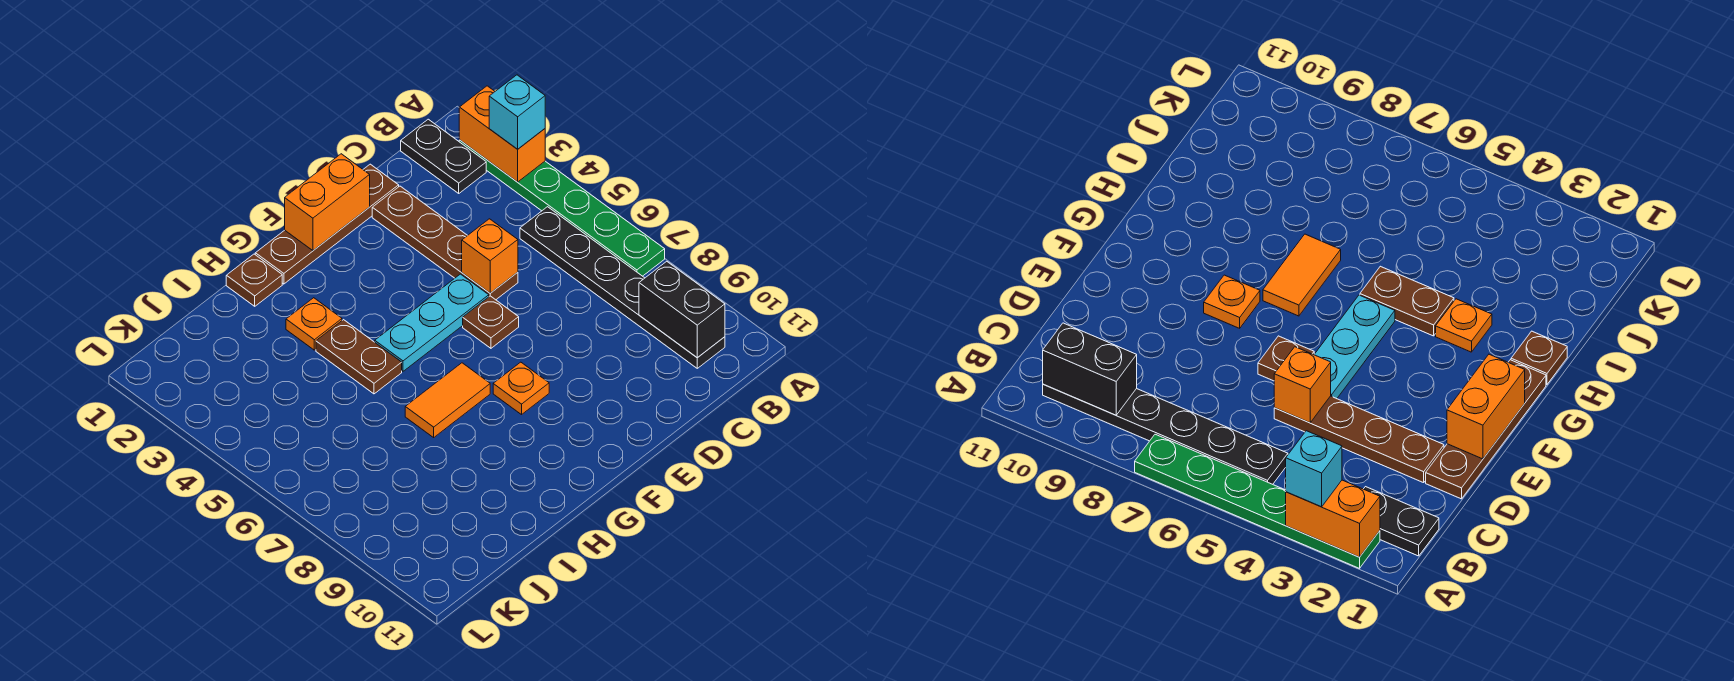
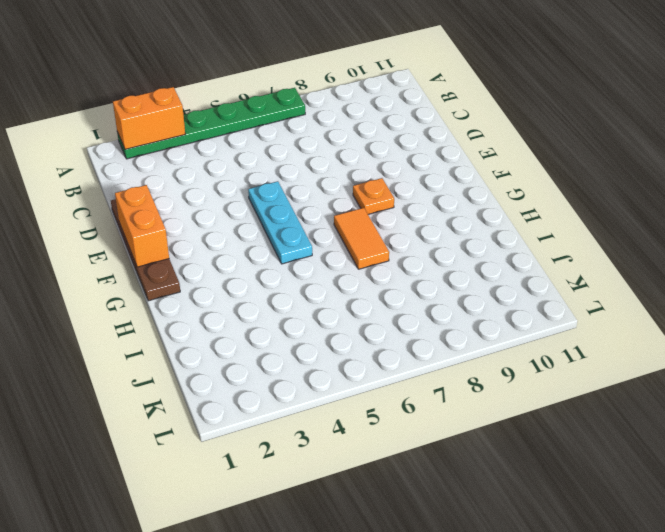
none -> black plate B1:B2 level 1
none -> black plate B5:B10 level 1
none -> brown plate D2:D5 level 1

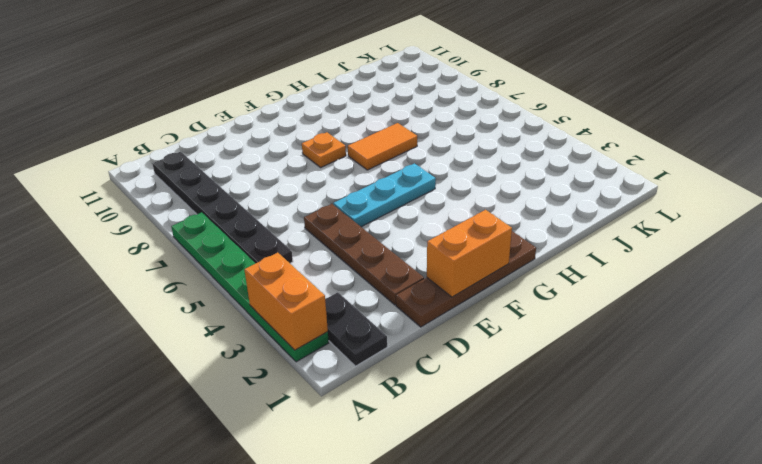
none -> brown plate E6 level 1
none -> brown plate H1 level 1
none -> orange plate H3 level 1

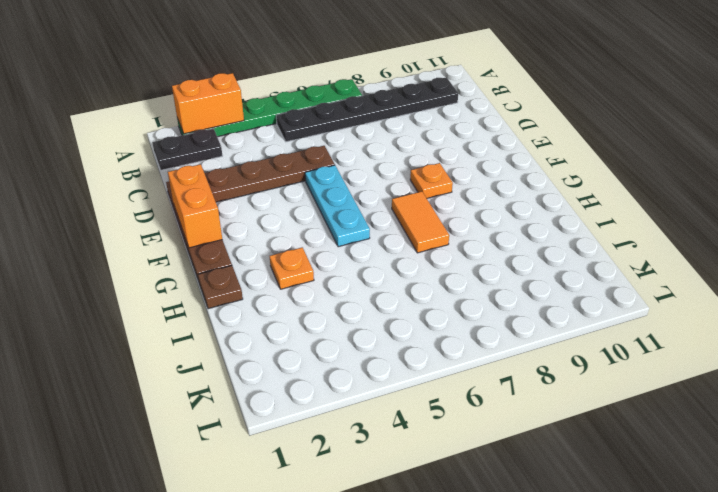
none -> brown plate E6 level 1
none -> brown plate H4:H5 level 1
none -> black brick B9:B10 level 2

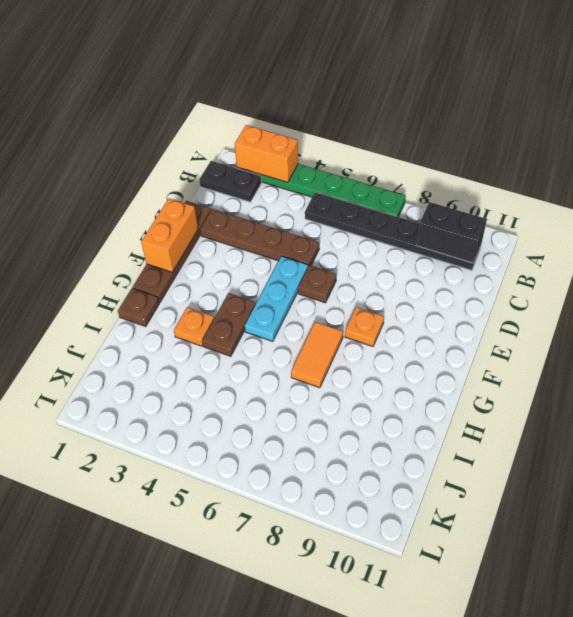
brown plate G4:H4 level 1 -> brown plate H4:H5 level 1
none -> orange brick D5 level 2
none -> cyan brick A3 level 3

